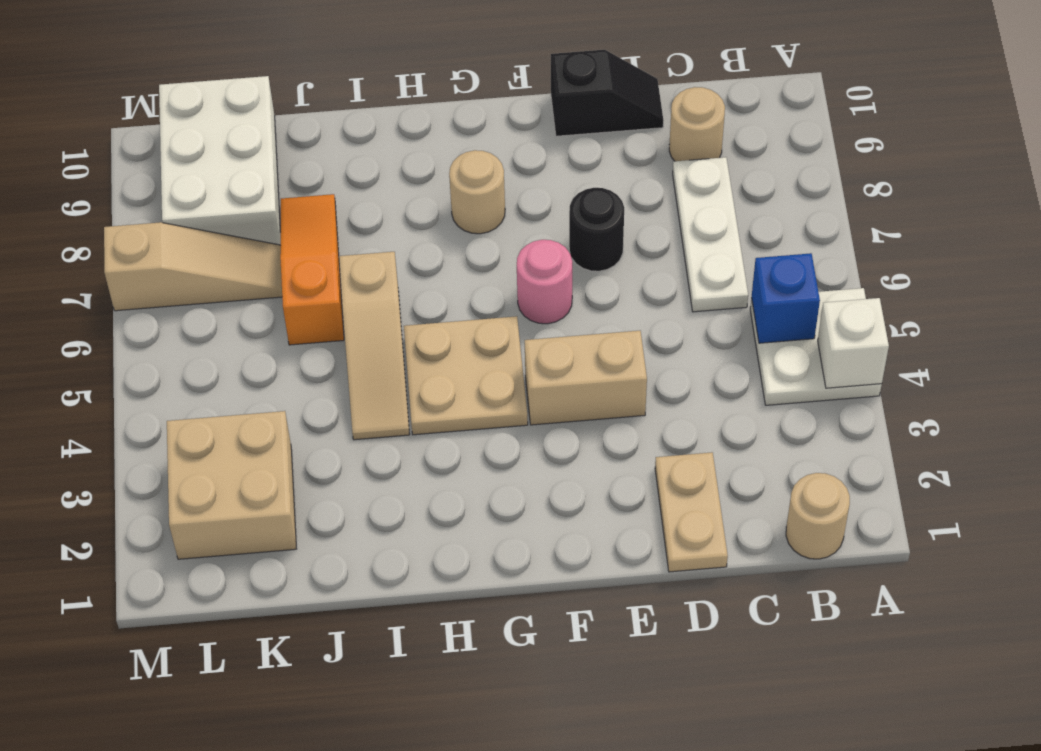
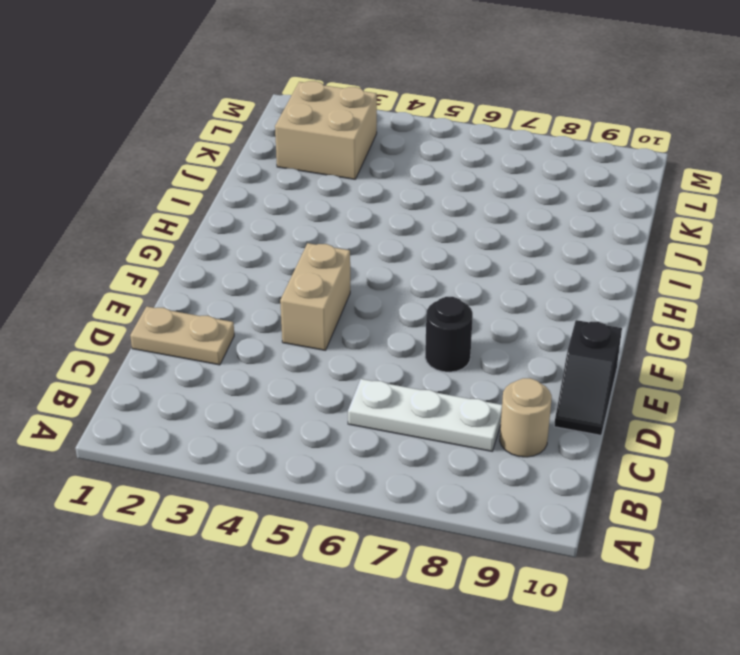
none -> white plate A4:B5 level 1
none -> tan round brick B1 level 1
none -> pink round brick F6 level 1

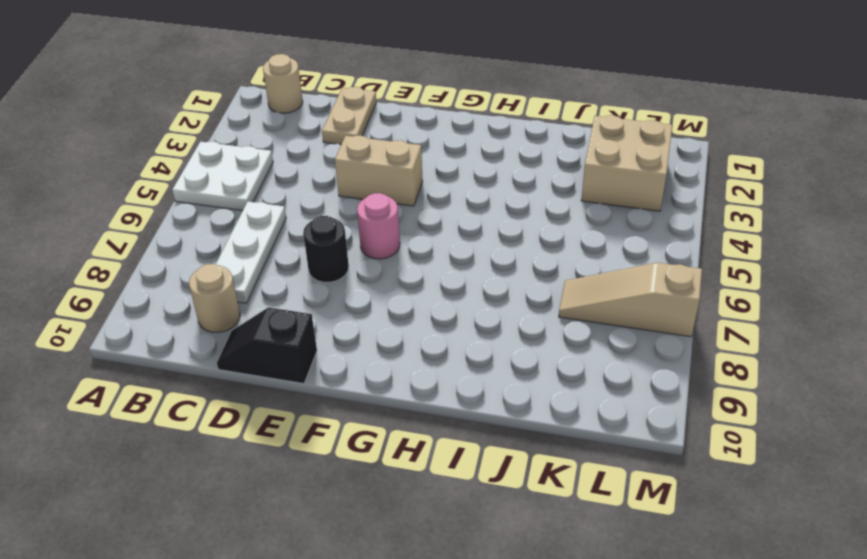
none -> tan plate G4:H5 level 1
none -> tan round brick G8 level 1
none -> tan slope I4:I6 level 1 top 6

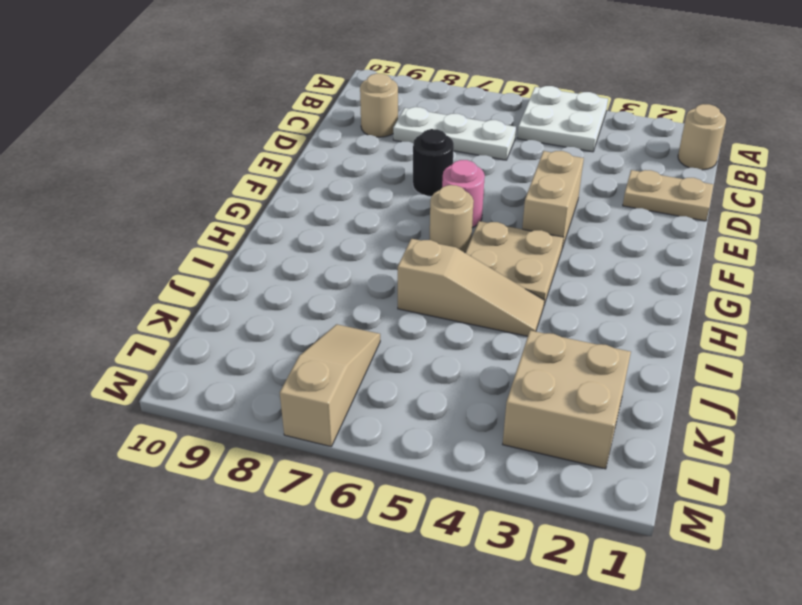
tan round brick G6 level 1 -> tan round brick G8 level 1
none -> black slope D10:E10 level 1 top E
none -> orange slope J6:J8 level 1 top 6
none -> white brick K8:L10 level 1

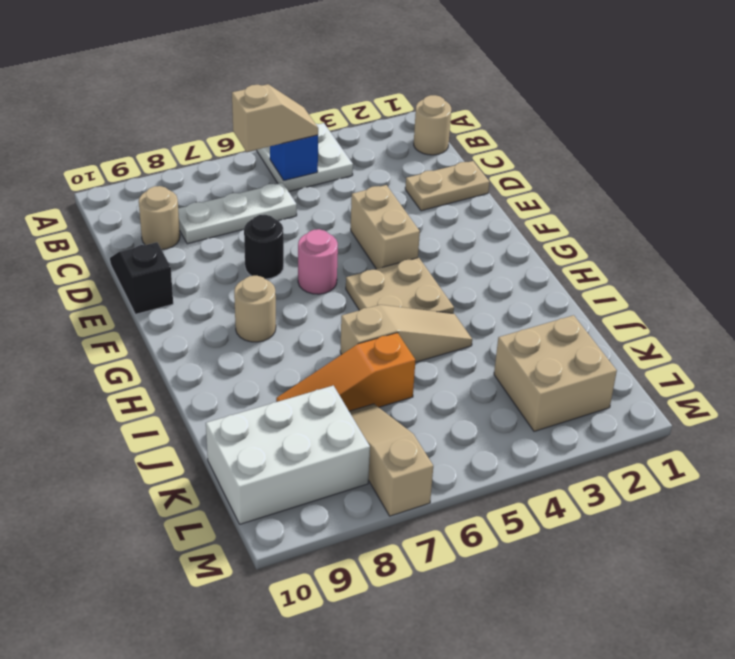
tan slope B5:B6 level 3 top 6 -> none
none -> white brick A4 level 2

